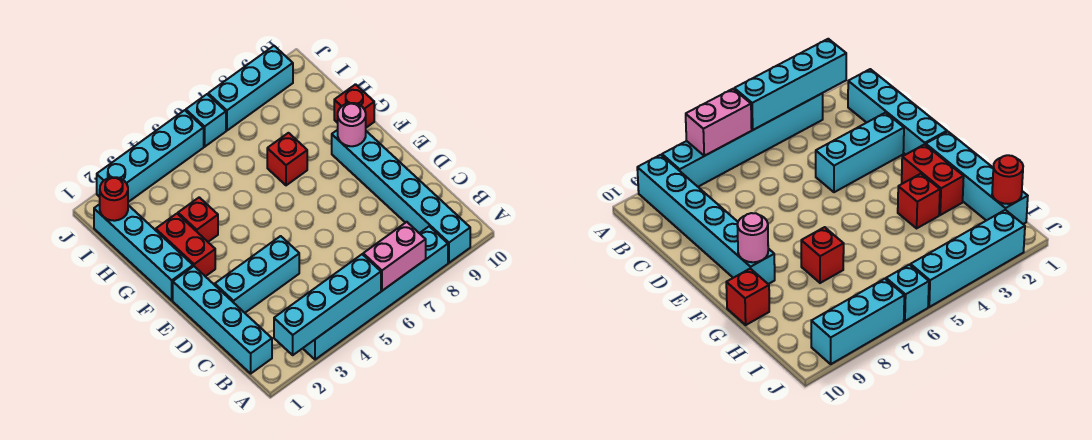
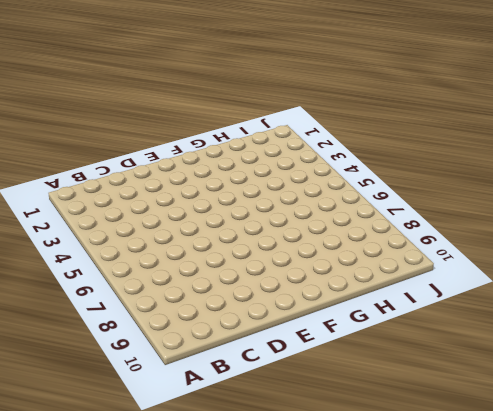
none -> cyan brick A3:A8 level 1
none -> cyan brick A9:F9 level 1
none -> cyan brick B1:E1 level 1

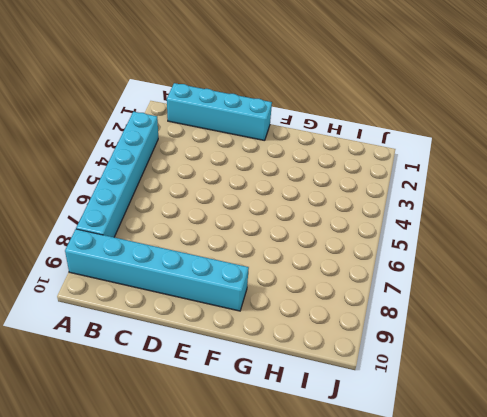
none -> cyan brick D2:D4 level 1
none -> cyan brick F1:I1 level 1
none -> red brick F2:G2 level 1

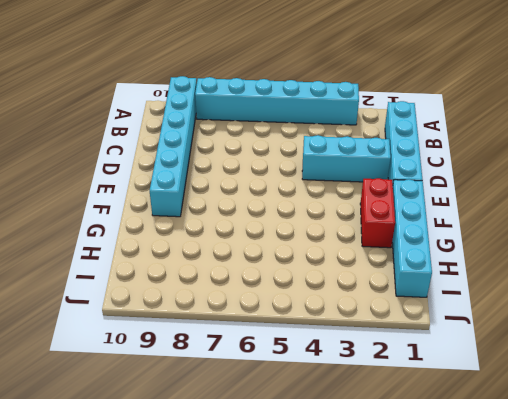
none -> red brick G3 level 1
none -> red brick G7 level 1
none -> red brick G10 level 1

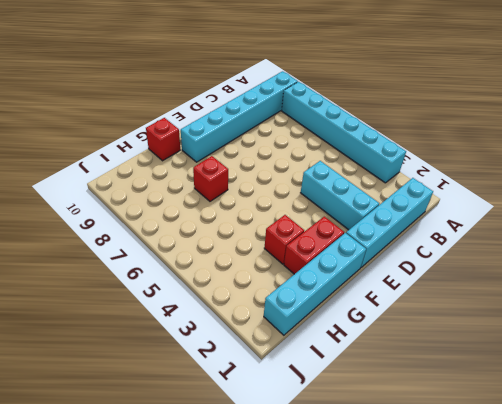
none -> cyan brick J2:J5 level 1
none -> cyan brick J6 level 1
none -> cyan brick J7:J9 level 1

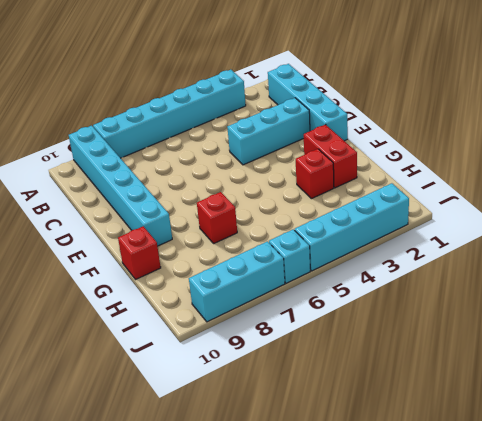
none -> cyan brick F1:I1 level 1
none -> cyan brick A2:A5 level 2
none -> pink brick A6:A7 level 2

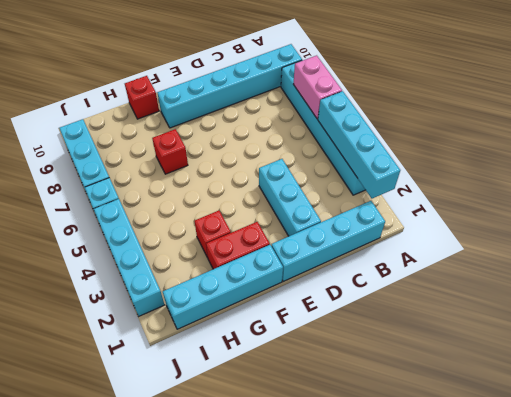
none -> pink round brick F9 level 2
none -> red round brick I1 level 2

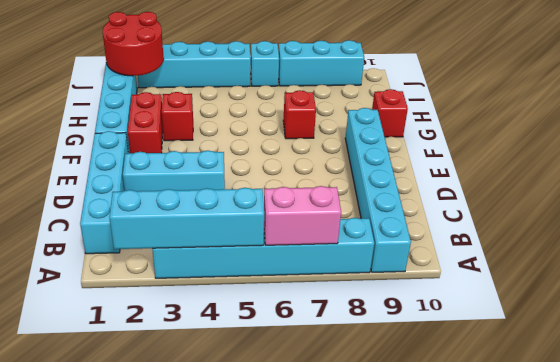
red round brick I1:J2 level 2 -> red round brick I1 level 2
none -> pink round brick F9 level 2

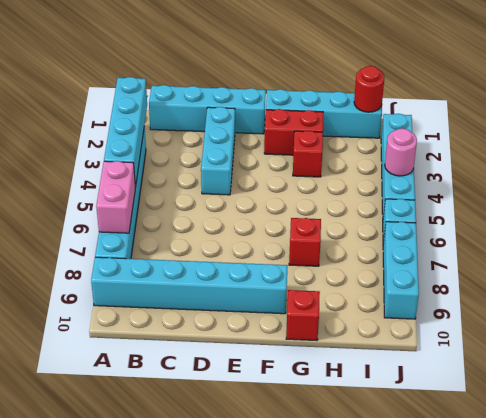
pink round brick J4 level 2 -> pink round brick F9 level 2

